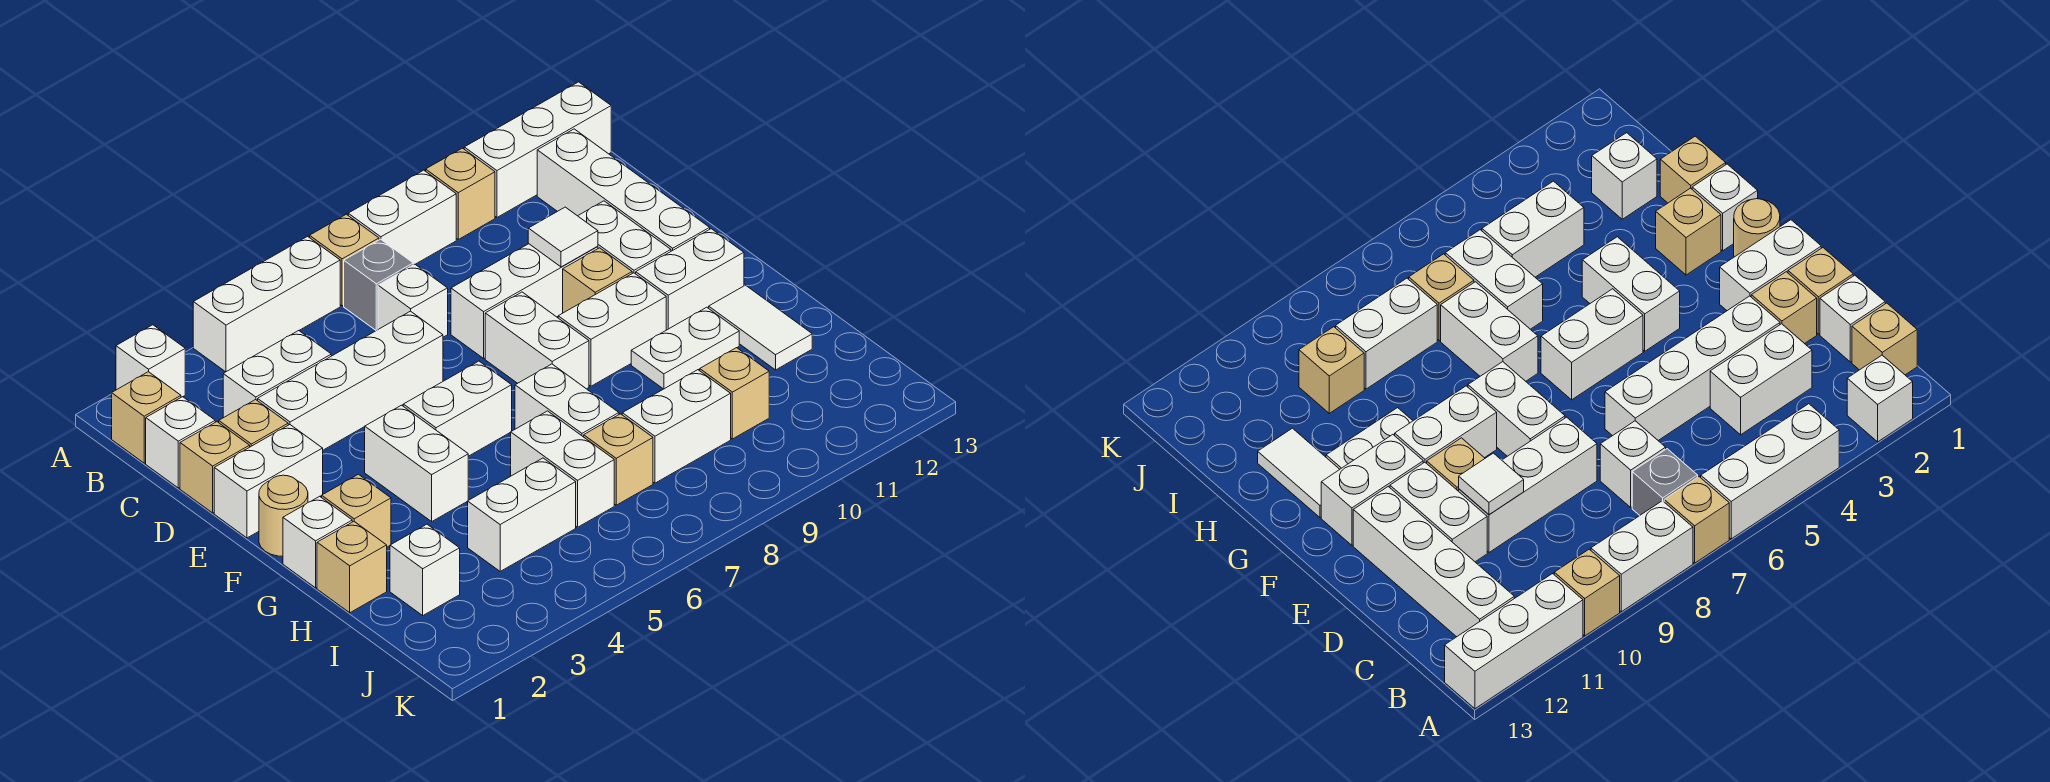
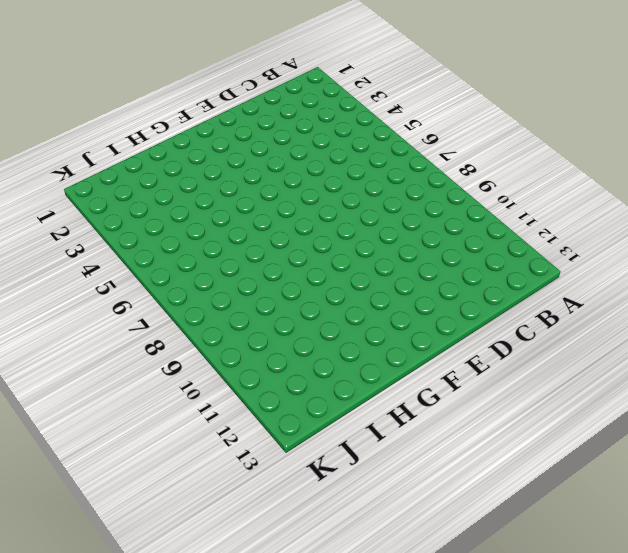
none -> white brick A2 level 1
none -> white brick A4:A6 level 1
none -> tan brick A7 level 1
none -> white brick A8:A9 level 1

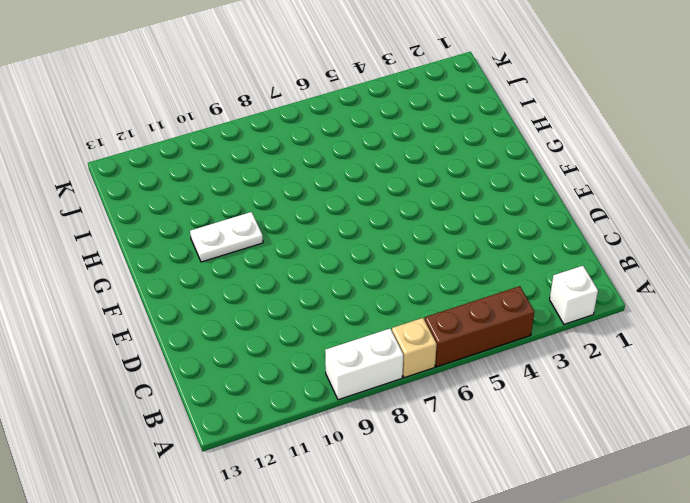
brown brick A4:A6 level 1 -> white brick A4:A6 level 1
none -> tan brick A10 level 1
none -> white brick A11:A13 level 1
none -> tan brick B1 level 1
none -> grey brick B7 level 1

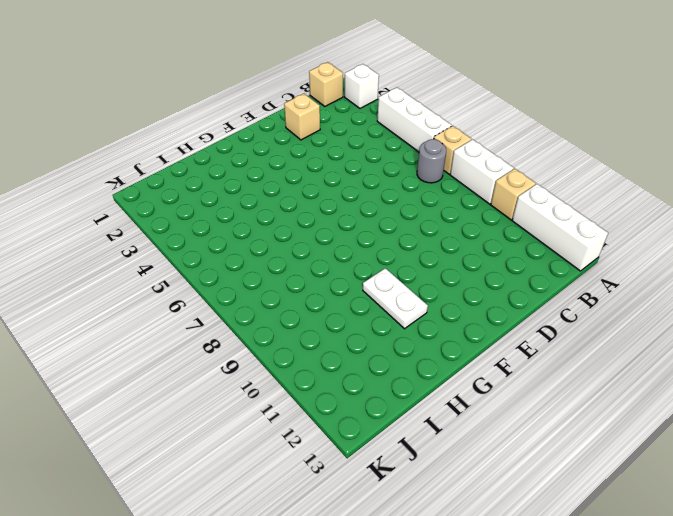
grey round brick B7 level 1 -> grey brick B7 level 1
none -> white brick B12:E12 level 1
none -> white brick C1 level 1
none -> white brick C3:C4 level 1
none -> white brick C7 level 1

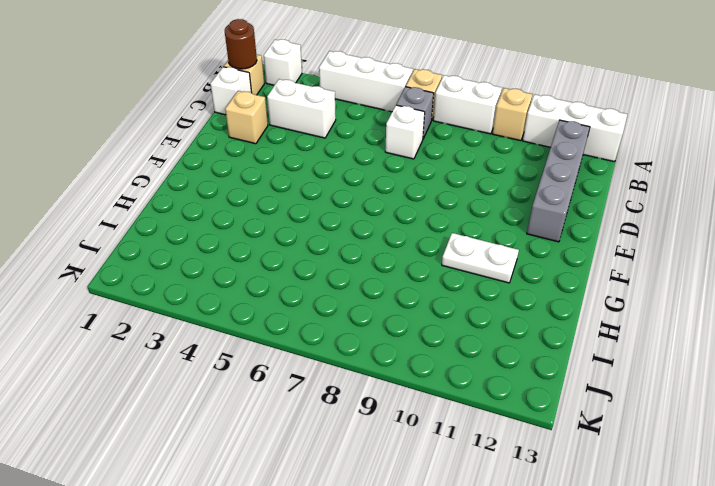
brown round brick B1 level 2 -> none
grey brick B12:E12 level 1 -> white brick B12:E12 level 1
none -> tan brick D1 level 1
none -> white brick D3:D6 level 1
none -> white brick D8:D10 level 1
none -> white brick D11:E11 level 1

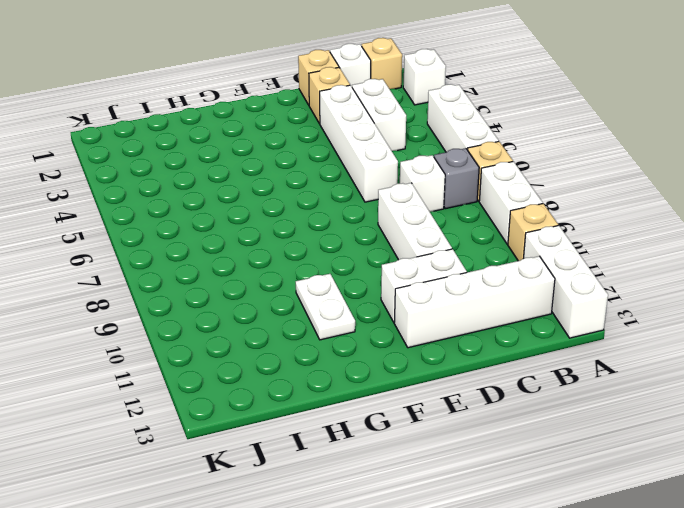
none -> white brick E1:E2 level 1
none -> white brick E8:F8 level 1
none -> tan brick E10 level 1
none -> tan round brick F1 level 1

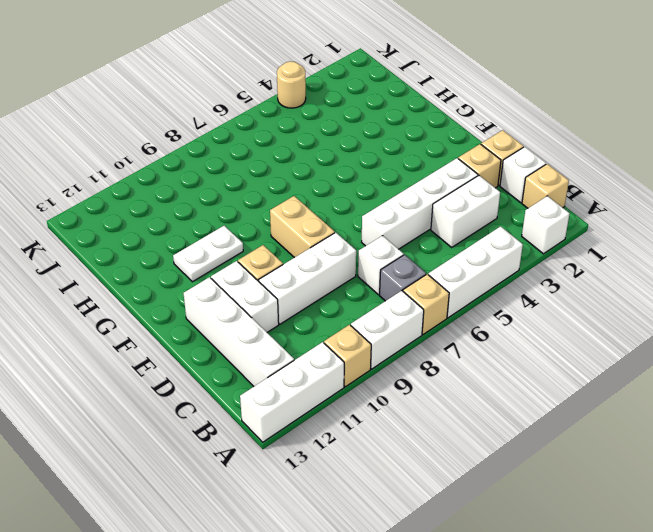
tan brick E8:F8 level 1 -> white brick E8:F8 level 1
tan round brick K4 level 1 -> tan round brick F1 level 1
none -> white brick E1:E2 level 1
none -> white brick F4:G4 level 1
none -> white brick F5:F6 level 1
none -> white brick F9:F10 level 1

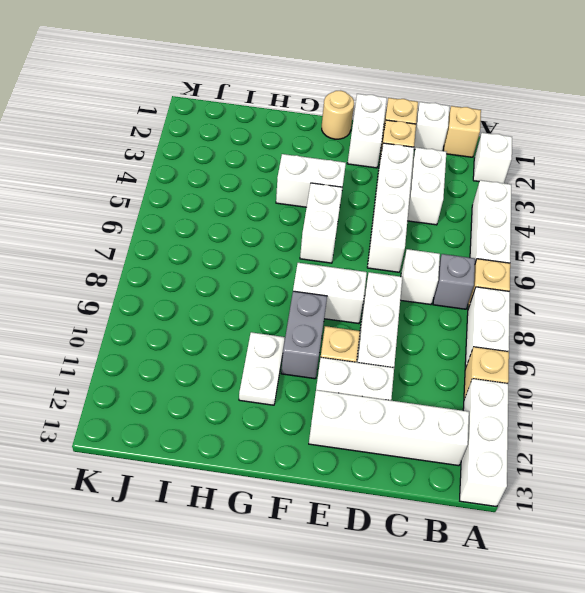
grey brick F9:F10 level 1 -> white brick F9:F10 level 1
none -> white brick F11:F12 level 1
none -> white brick G1 level 1
none -> tan brick G2 level 1
none -> white brick G7:H7 level 1

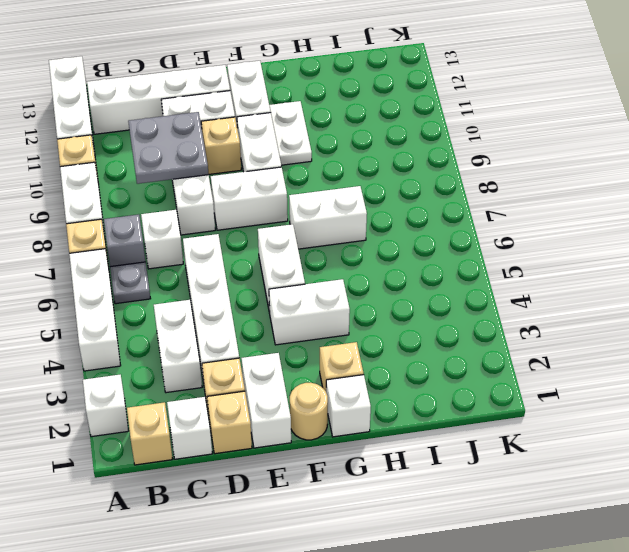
grey plate B6 level 1 -> none
grey plate C9:D10 level 2 -> white tile D10 level 2
none -> white tile G12:H12 level 1
none -> tan brick H1 level 1
none -> white brick H6:I6 level 1
none -> white brick I2 level 1

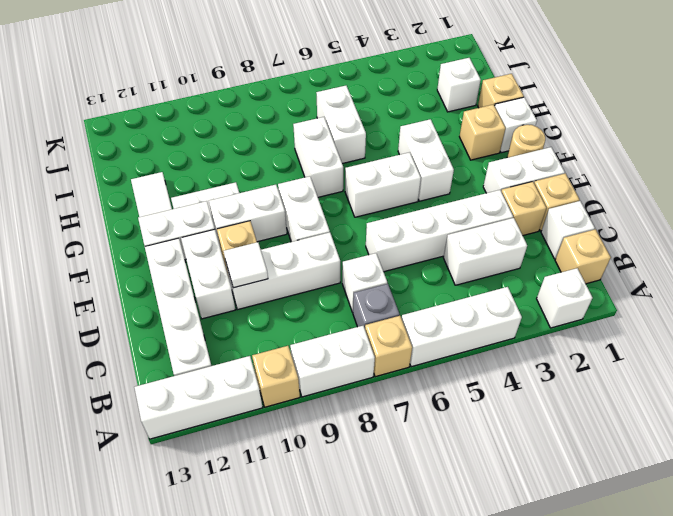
none -> white brick I4:I5 level 1
none -> tan brick I7 level 1
none -> white brick I8:I9 level 1
none -> tan brick I10 level 1

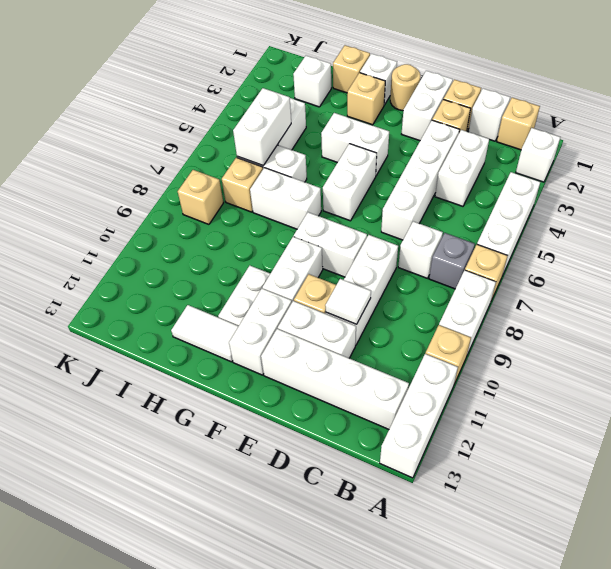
white brick I5:I6 level 2 -> white brick I8:I9 level 1
tan brick J8 level 1 -> tan brick I10 level 1

